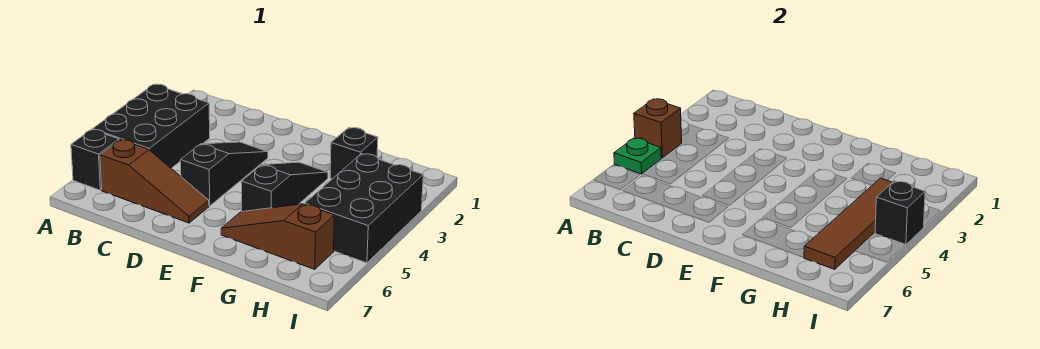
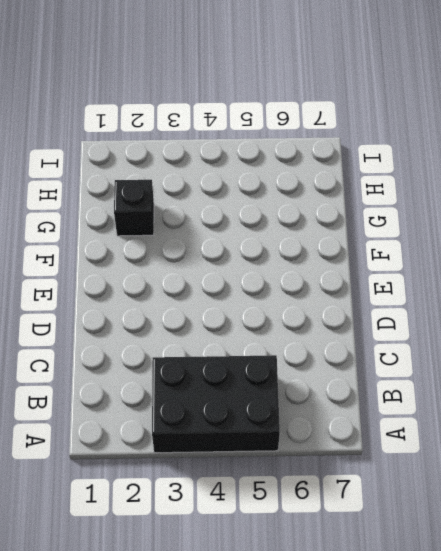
none -> black brick A6 level 1
none -> brown slope B6:D6 level 1 top B
none -> black slope D3:D5 level 1 top 5

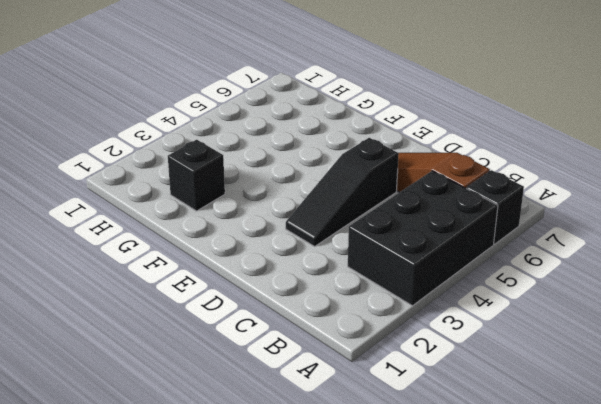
none -> black slope F3:F5 level 1 top 5
none -> brown slope F6:H6 level 1 top H
none -> black brick H3:I5 level 1

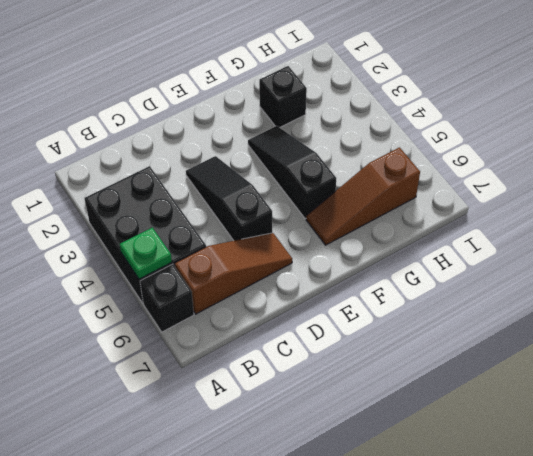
none -> black brick H3:I5 level 1
none -> brown brick A4 level 2
none -> brown tile H3:H6 level 2

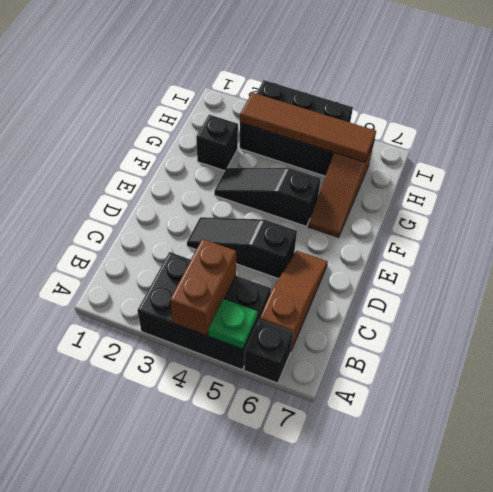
brown brick A4:B4 level 2 -> brown brick A4 level 2
none -> black brick I4 level 2

